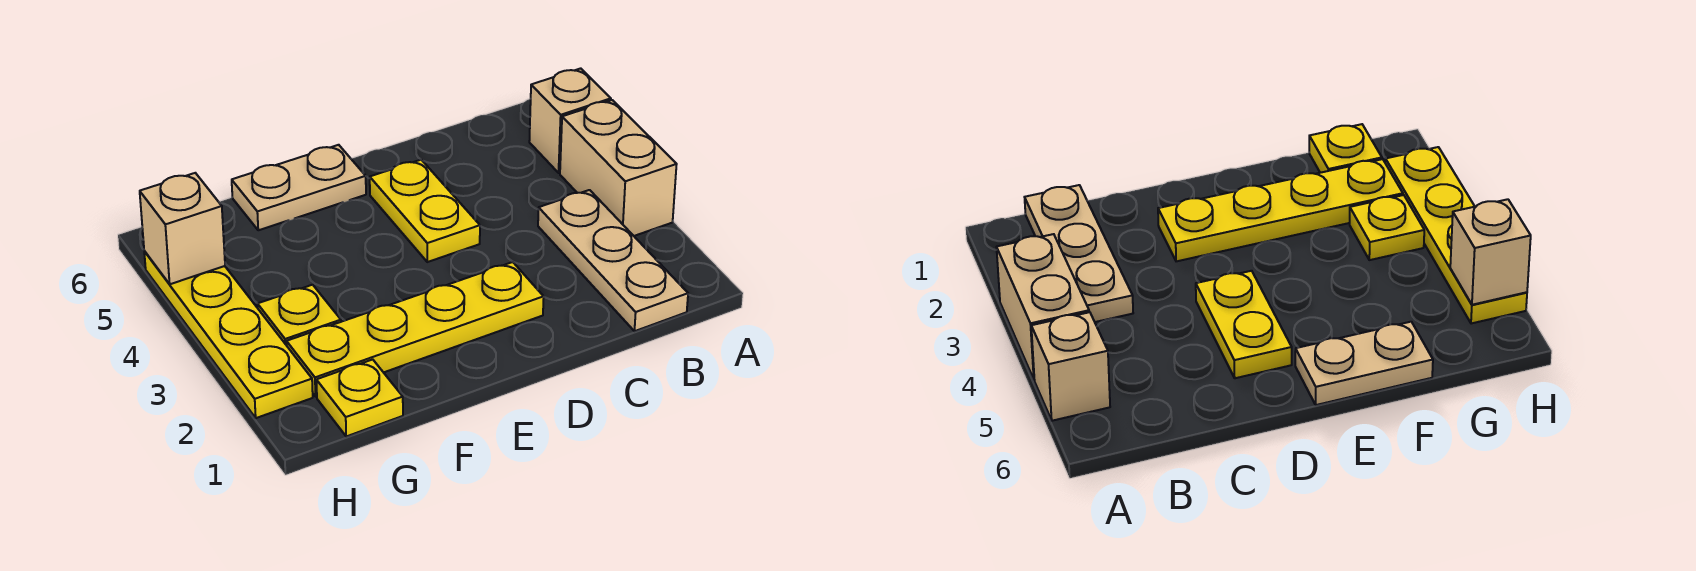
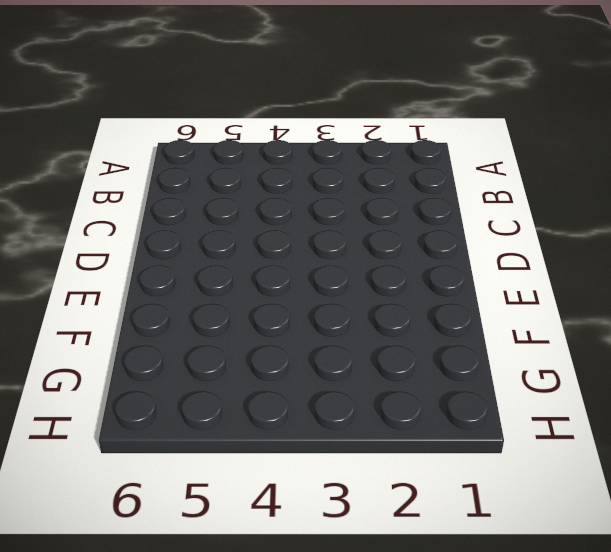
none -> tan brick A3:A4 level 1
none -> tan brick A5 level 1

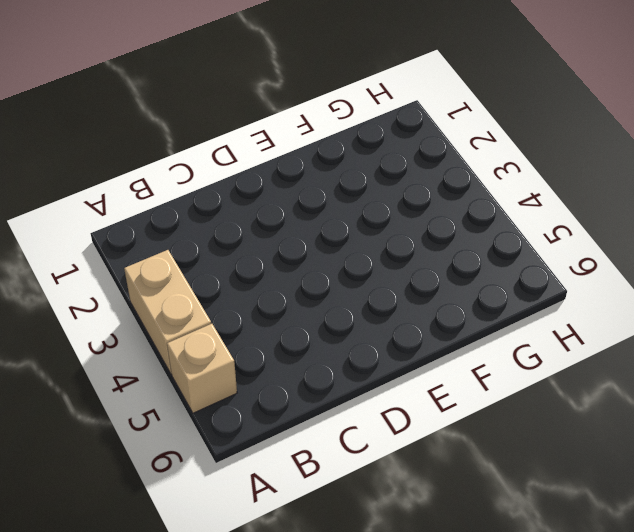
none -> tan plate B1:B3 level 1
none -> yellow plate D2:G2 level 1

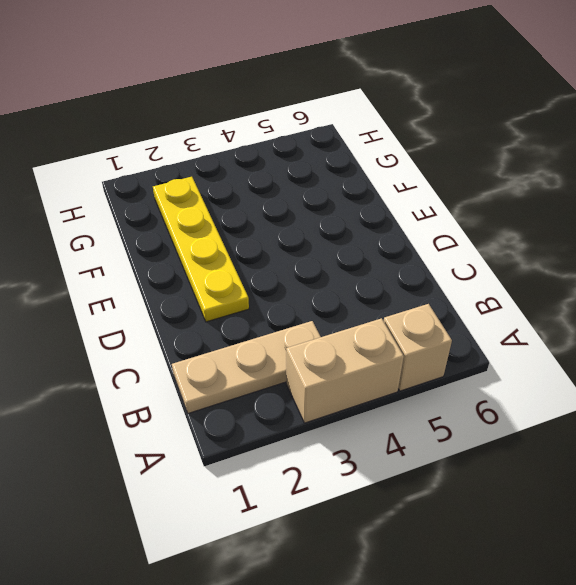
none -> yellow plate D4:D5 level 1
none -> tan plate E6:F6 level 1

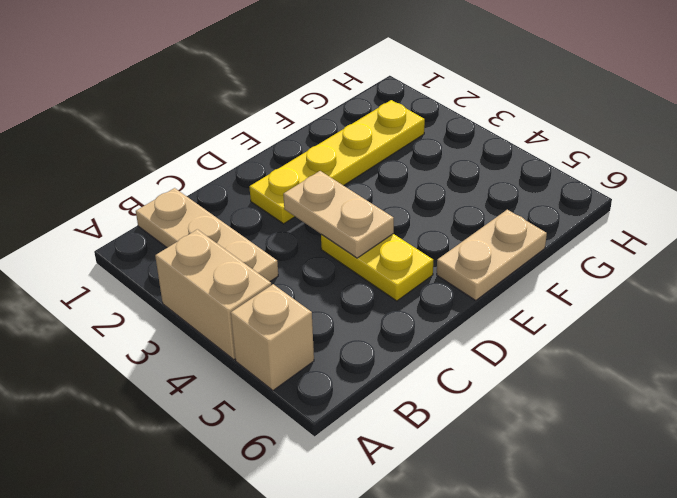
tan plate D3:D4 level 2 -> none
none -> yellow plate G1 level 1
none -> yellow plate G3 level 1

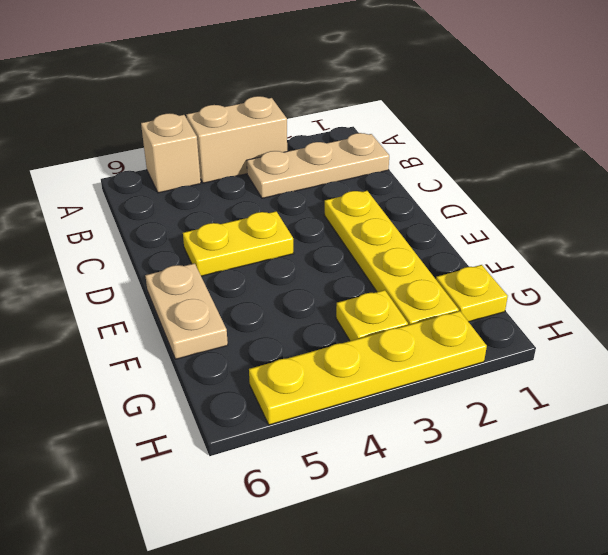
none -> tan brick H5 level 2

